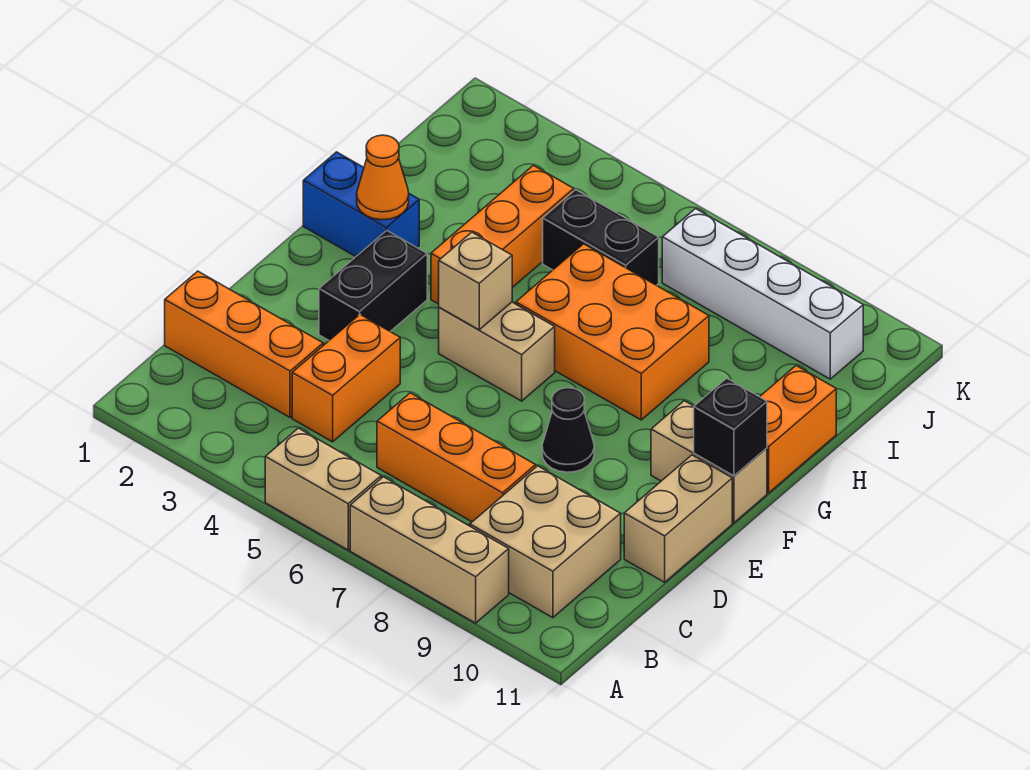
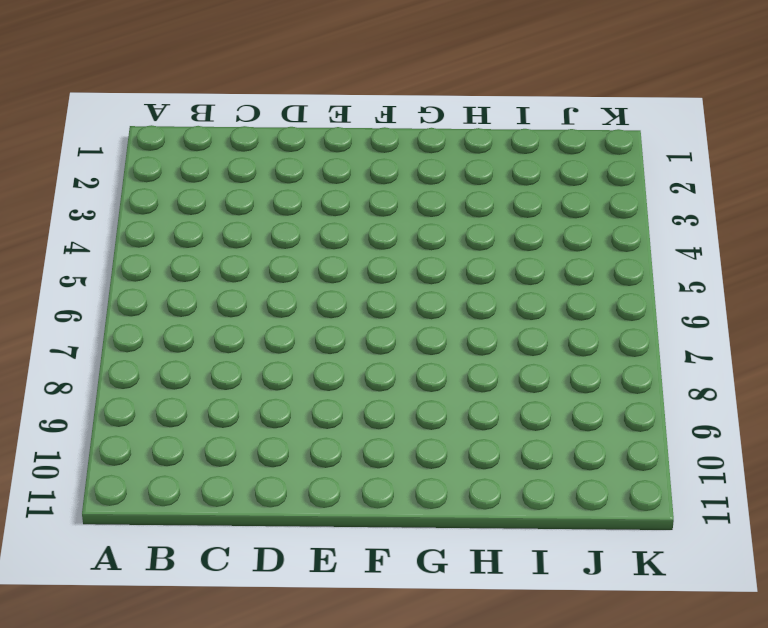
none -> tan brick A5:A6 level 1
none -> tan brick A7:A9 level 1
none -> tan brick B9:C10 level 1

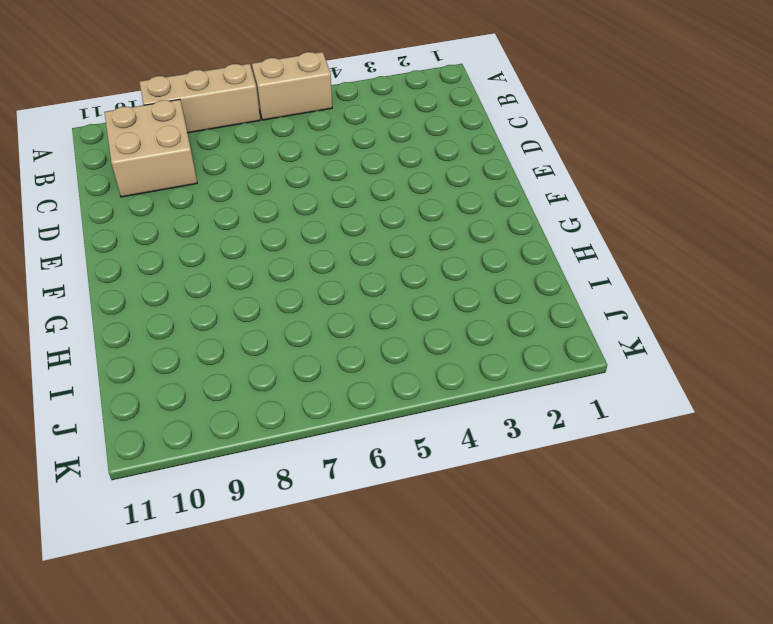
none -> orange brick C1:C3 level 1
none -> orange brick C4:D4 level 1
none -> orange brick C6:C8 level 1

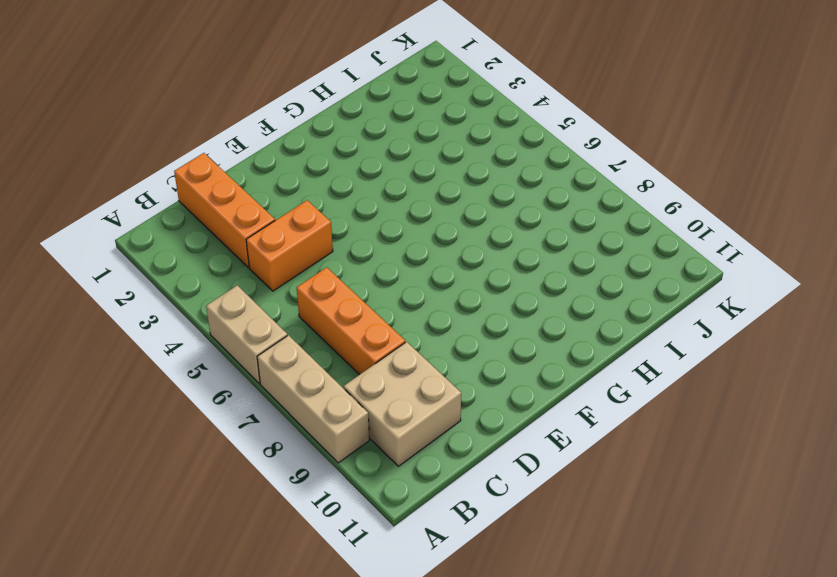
none -> tan brick D11:E11 level 1
none -> black brick E3:F3 level 1
none -> black cone E8 level 1

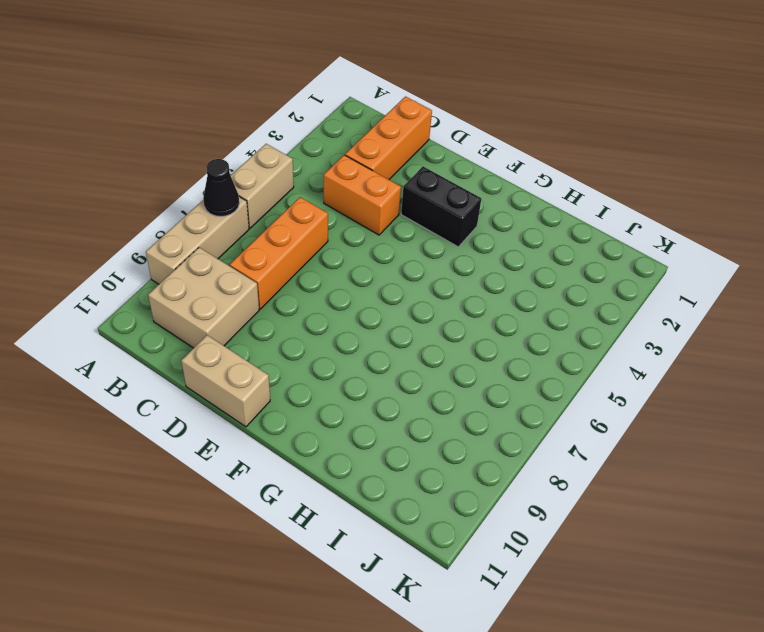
black cone A7 level 2 -> black cone E8 level 1
none -> tan brick F5:F6 level 1
none -> tan brick F10:F11 level 1
none -> blue brick G1:G2 level 1

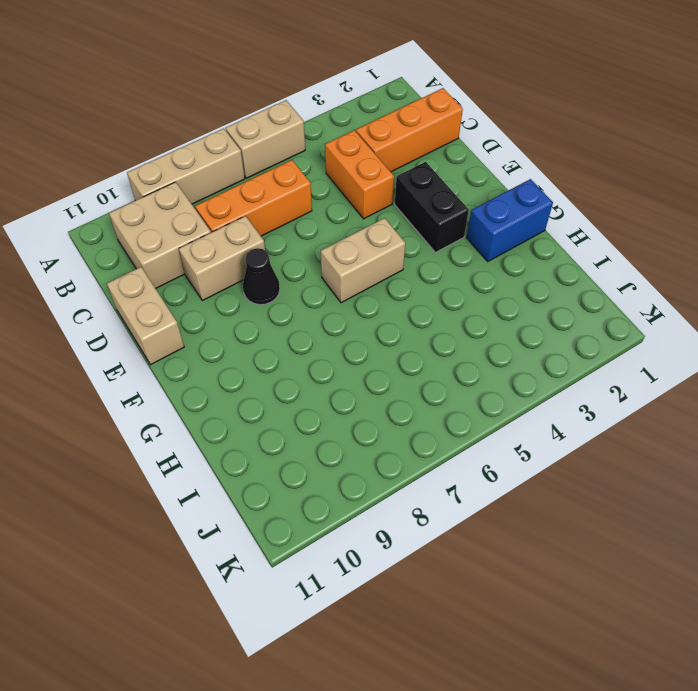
tan brick D8:D9 level 1 -> tan brick F10:F11 level 1
none -> orange brick G4:I4 level 1
none -> orange brick G6:H8 level 1
none -> orange brick G11:H11 level 1

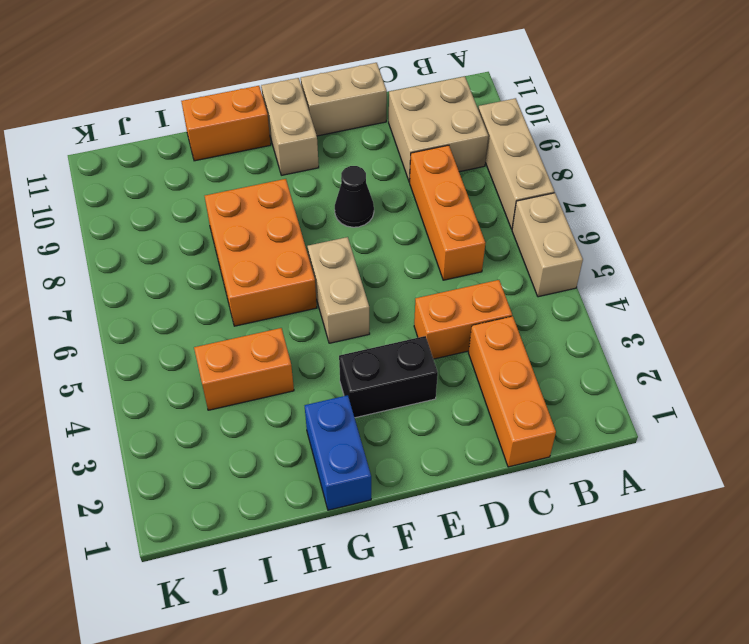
orange brick H4:I4 level 1 -> orange brick G4:I4 level 1
none -> black brick I5:I6 level 1
none -> white brick J7:J10 level 1
none -> tan brick F5 level 2

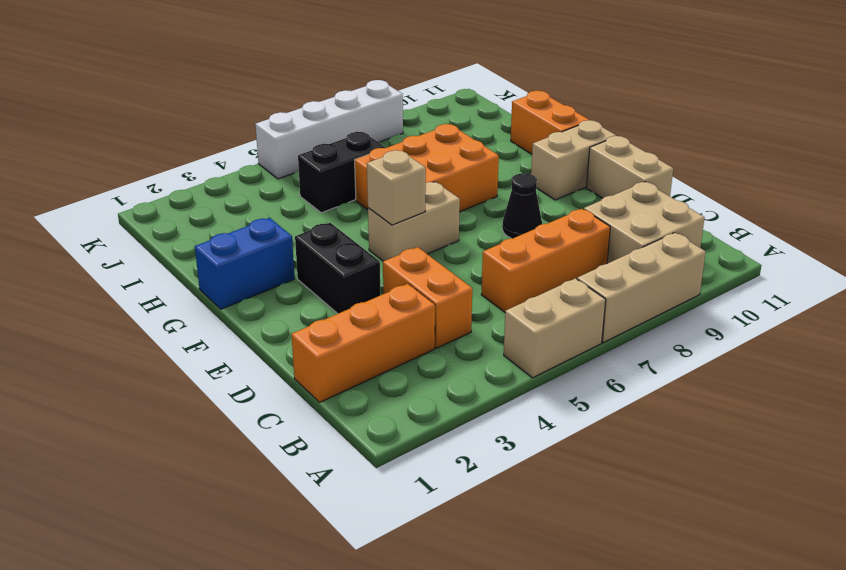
white brick K5:K8 level 1 -> white brick J7:J10 level 1
none -> orange brick G4:I4 level 1
none -> black brick F11 level 2
none -> orange cone G2 level 2

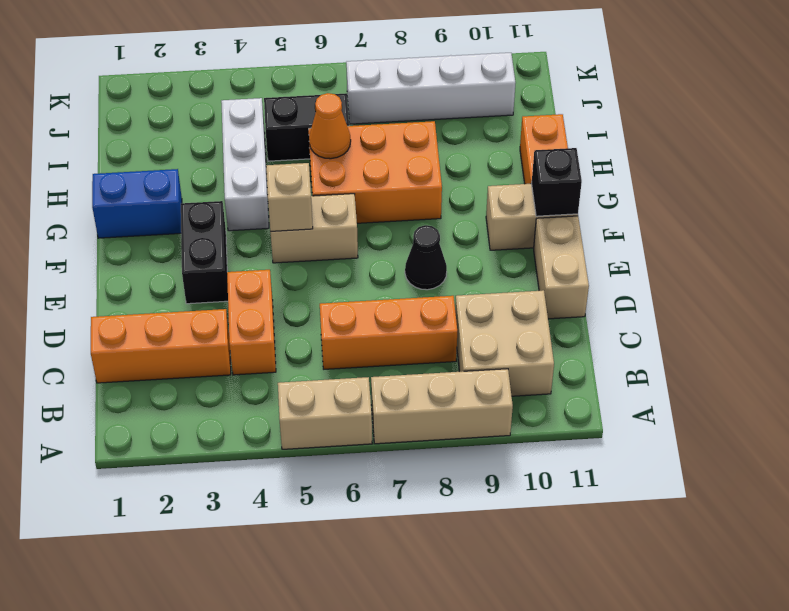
white brick G4:I4 level 1 -> orange brick G4:I4 level 1
orange cone H6 level 2 -> orange cone G2 level 2

